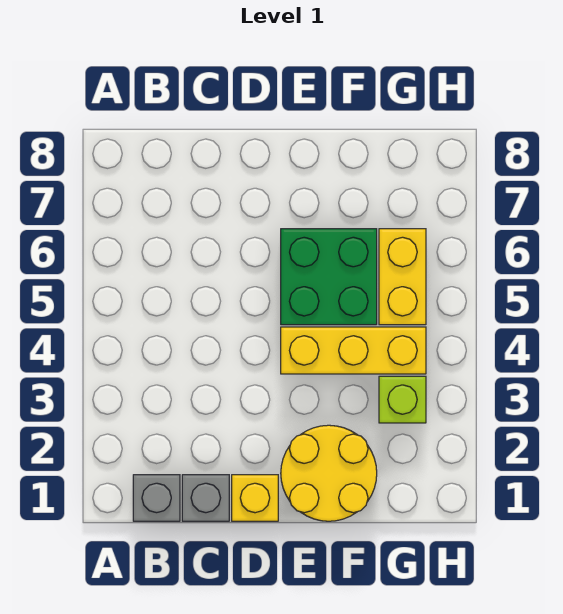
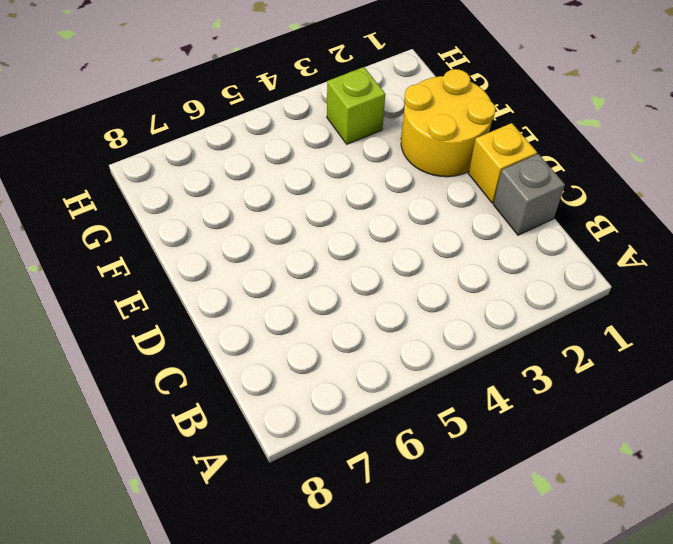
none -> grey brick B1 level 1
none -> yellow brick E4:G4 level 1

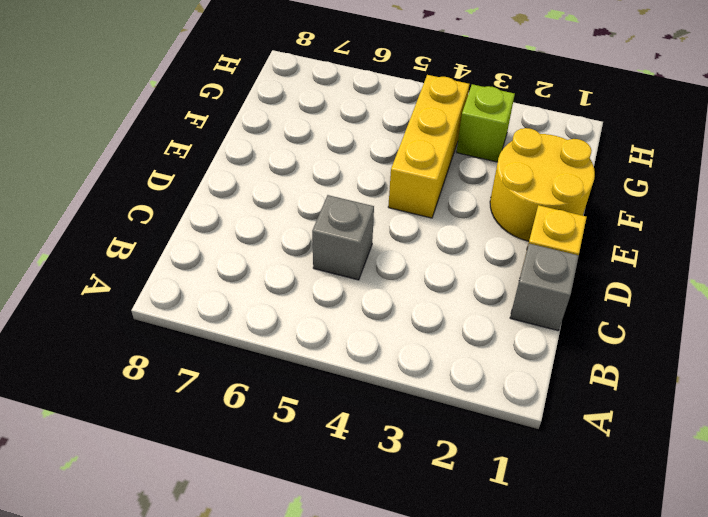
grey brick C5 level 1 -> grey brick B1 level 1
none -> green brick E5:F6 level 1
none -> yellow brick G5:G6 level 1

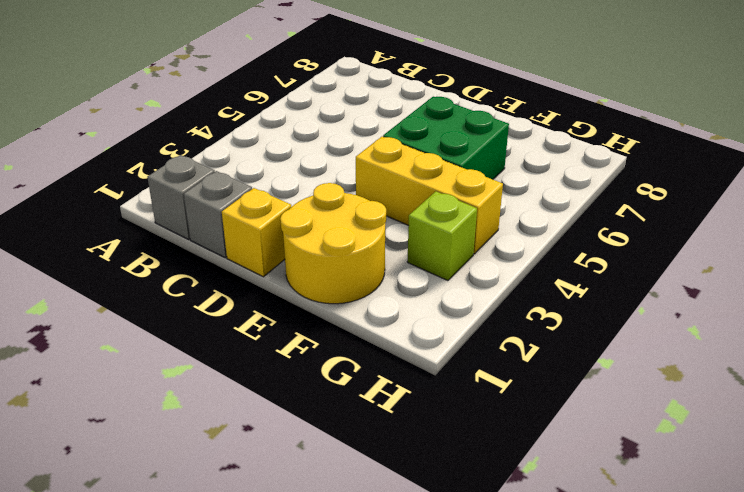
none -> yellow brick G5:G6 level 1

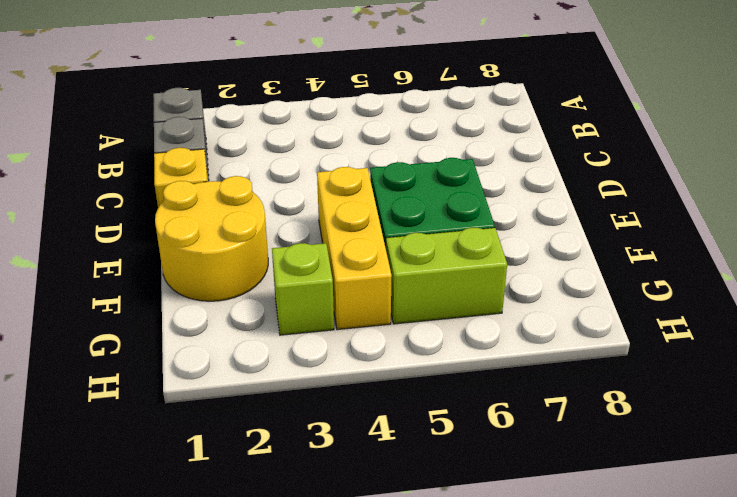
lime brick G5:G6 level 1 -> yellow brick G5:G6 level 1

